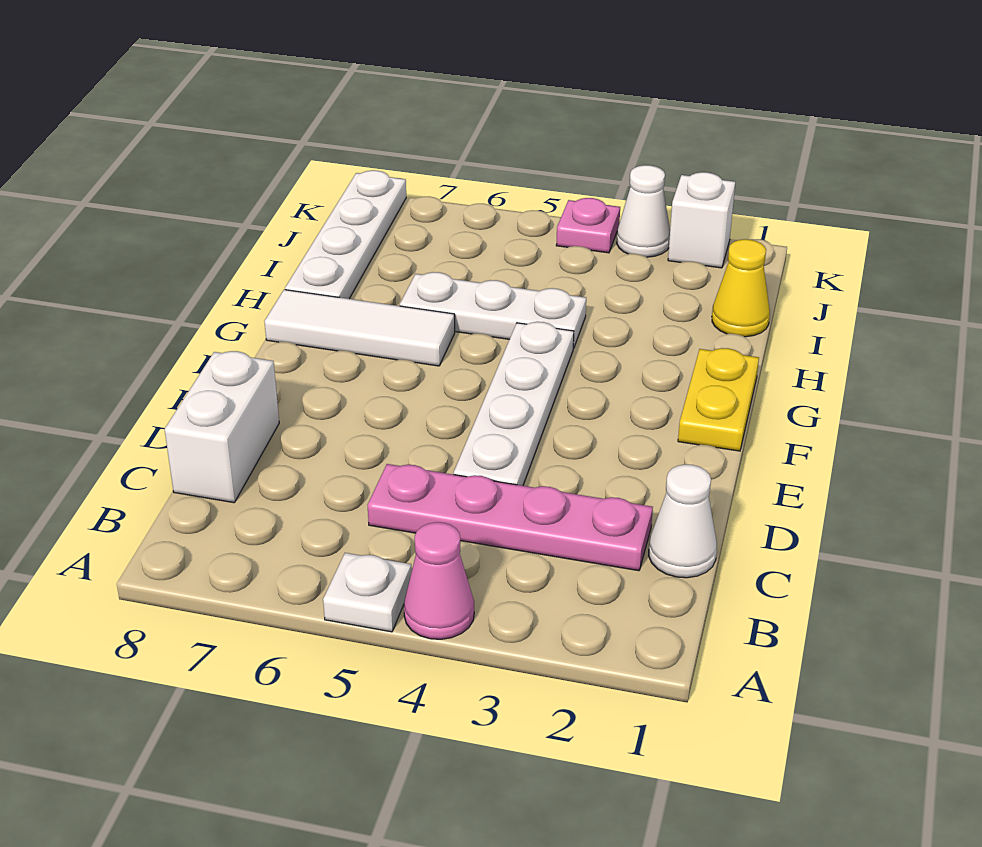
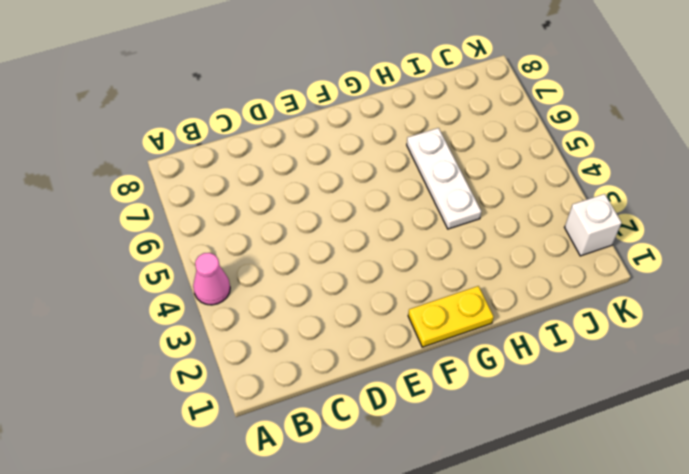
none -> white plate A5 level 1
none -> white cone C1 level 1
none -> pink plate C2:C5 level 1

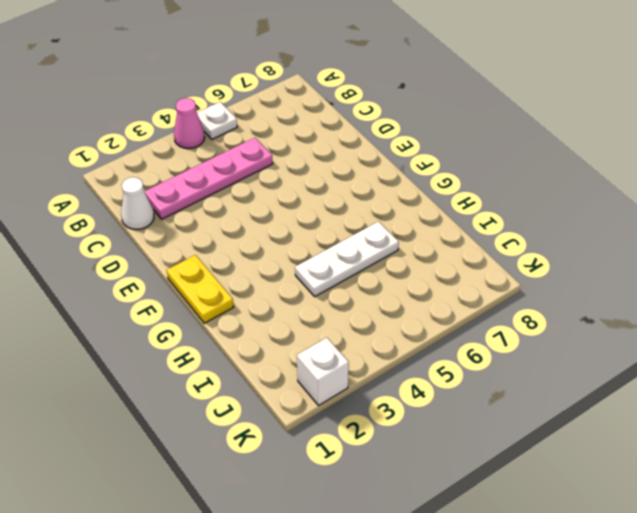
none -> white brick C8:D8 level 1
none -> white plate D4:G4 level 1
none -> white tile G6:G8 level 1

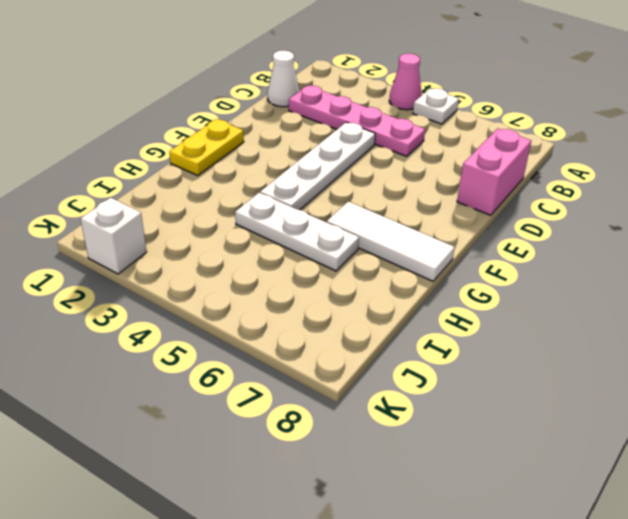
pink brick C8:D8 level 1 -> white brick C8:D8 level 1
none -> white plate H8:K8 level 1
none -> yellow cone I1 level 1
none -> white cone K3 level 1

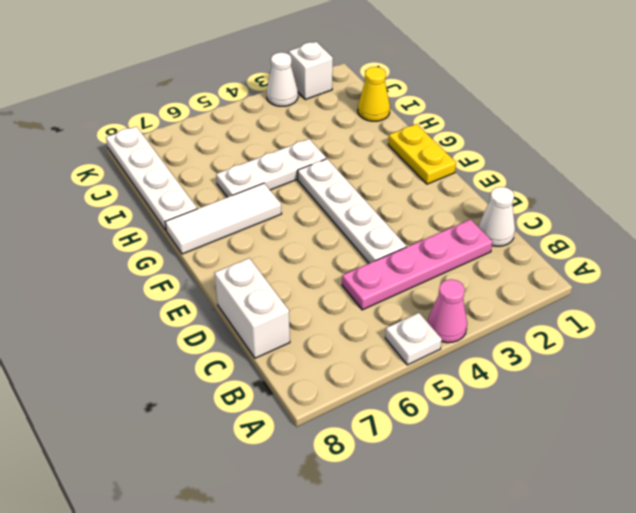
none -> pink plate K4 level 1

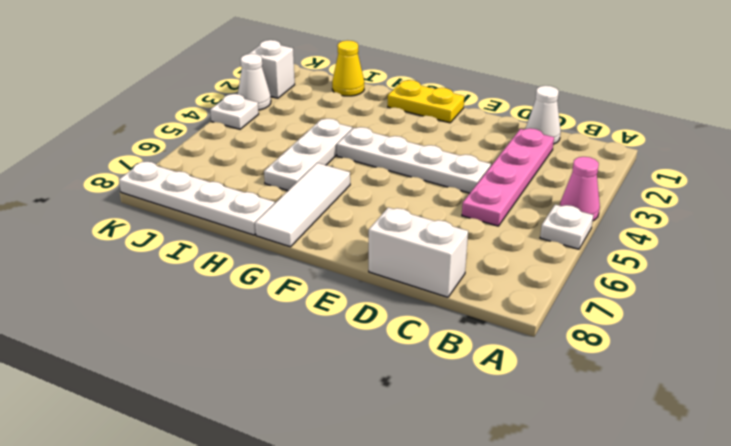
white plate K4 level 1 -> pink plate K4 level 1

